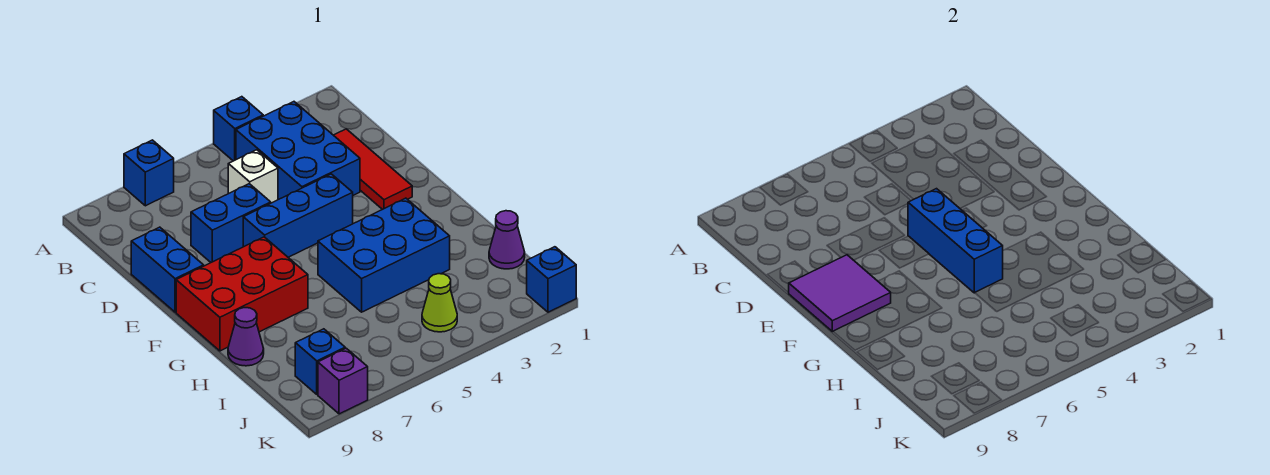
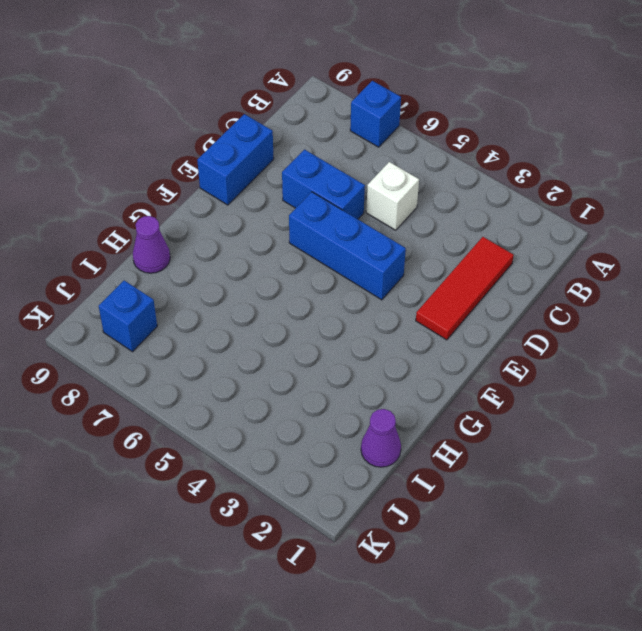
none -> blue brick A4 level 1
none -> blue brick B3:D4 level 1
none -> red brick F7:G9 level 1

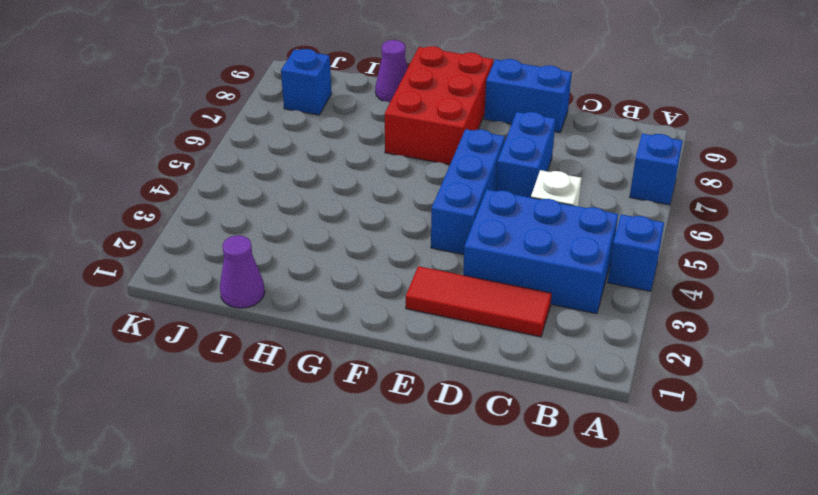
none -> blue brick G3:H5 level 1
none -> lime cone J4 level 1
none -> blue brick K1 level 1

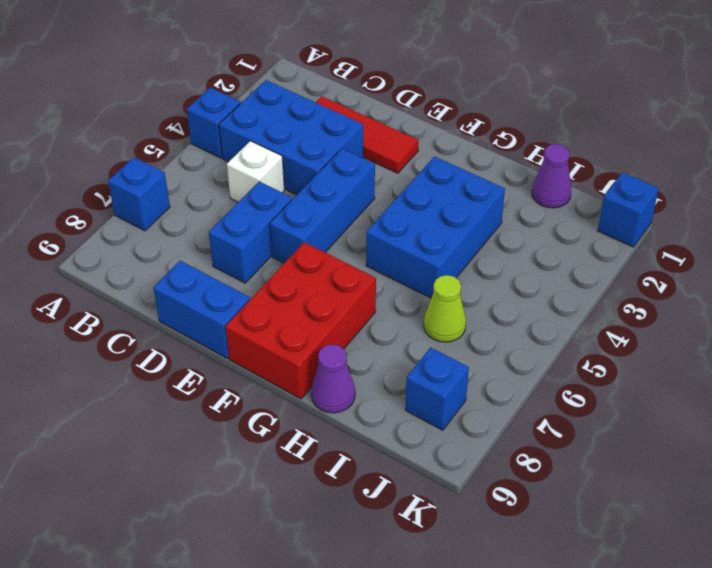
lime cone I6 level 1 -> lime cone J4 level 1
none -> purple brick K8 level 1
none -> blue brick E5:G5 level 2
none -> purple tile E8:F9 level 2

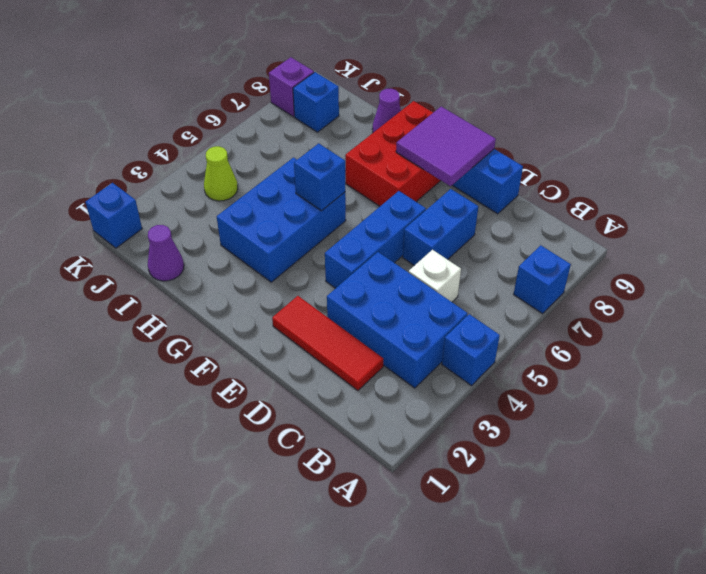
blue brick G5 level 2 -> blue brick E5:G5 level 2

